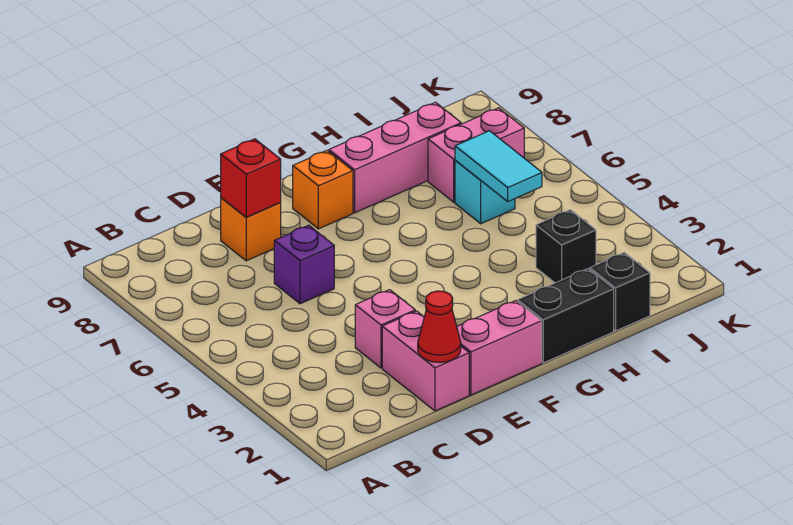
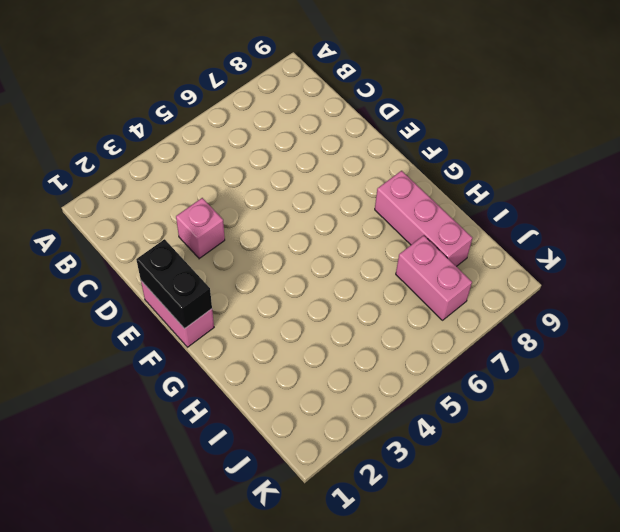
black brick E1:F1 level 2 -> black brick G1:H1 level 1
none -> pink brick D1:D2 level 1
none -> purple brick D6 level 1
none -> orange brick D8 level 1

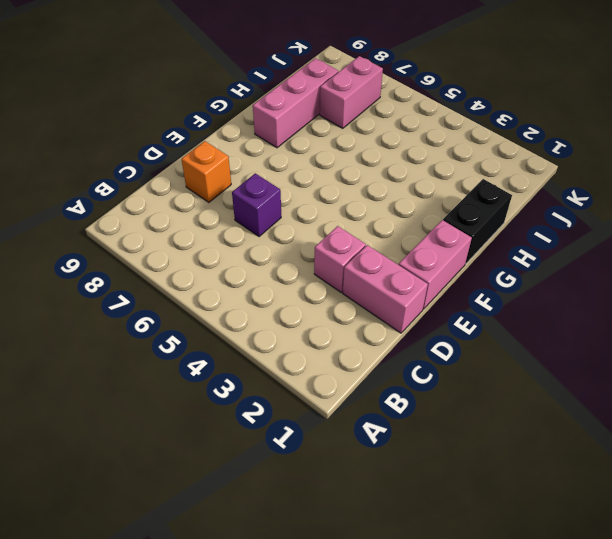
none -> orange brick F8 level 1
none -> black brick I1 level 1
none -> black brick I3 level 1

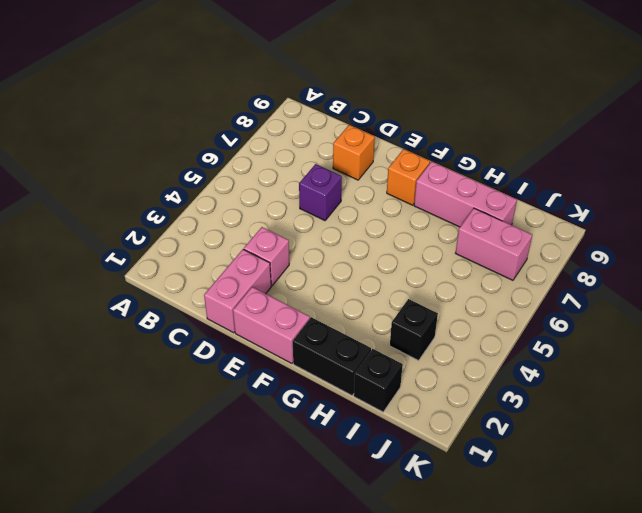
none -> cyan brick I6 level 1
none -> red cone D1 level 2
none -> red brick D8 level 2

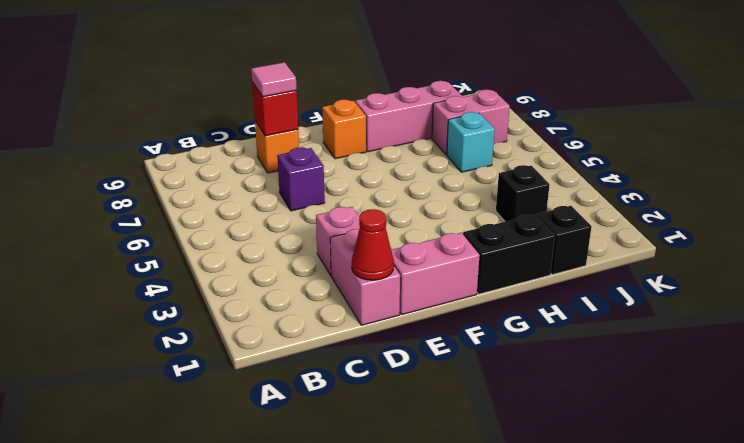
pink tile D8 level 3 -> none
none -> cyan tile I5:I6 level 2

